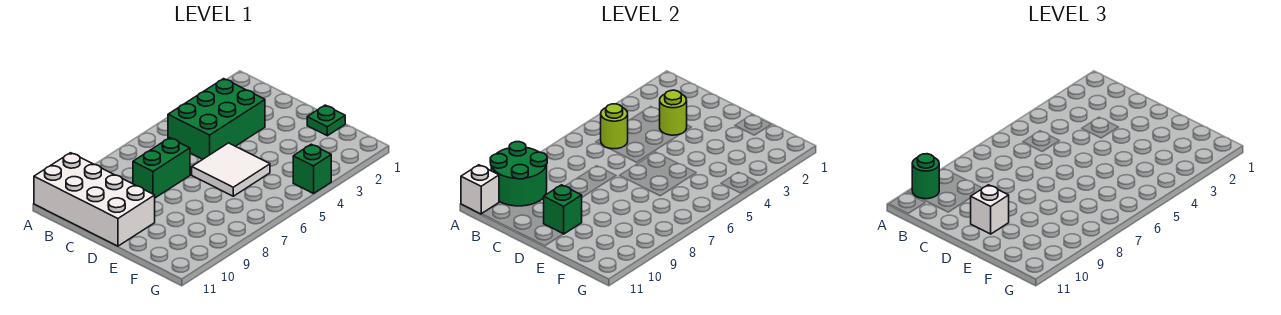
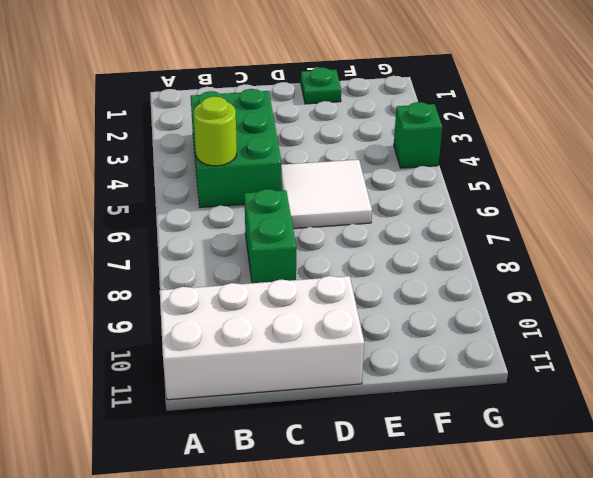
none -> green round brick A9:B10 level 2
none -> white brick A11 level 2
none -> lime round brick C3 level 2

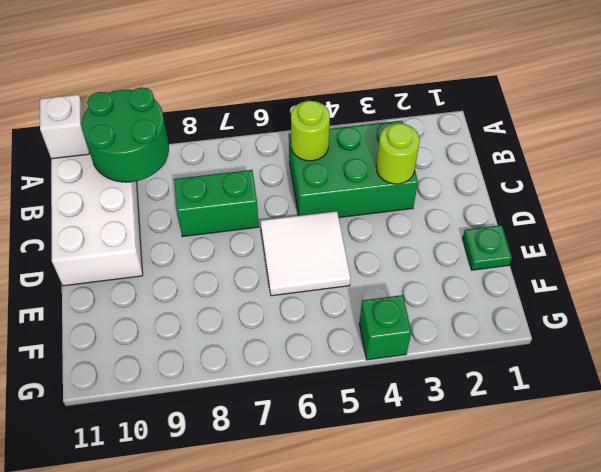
none -> green brick D10 level 2
none -> green round brick A10 level 3
none -> white brick D10 level 3

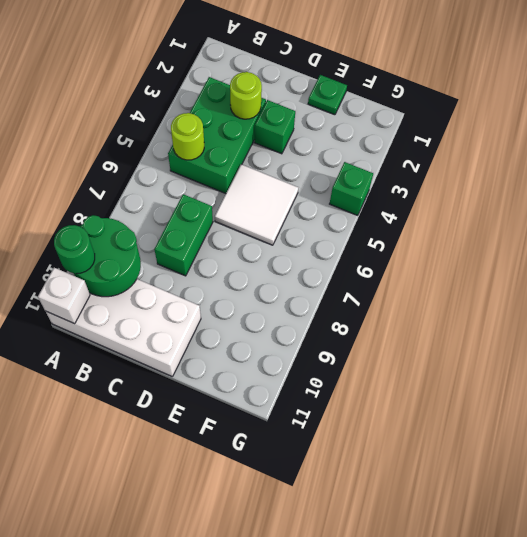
green brick D3 level 1 -> green brick D10 level 2
none -> white brick D10 level 3

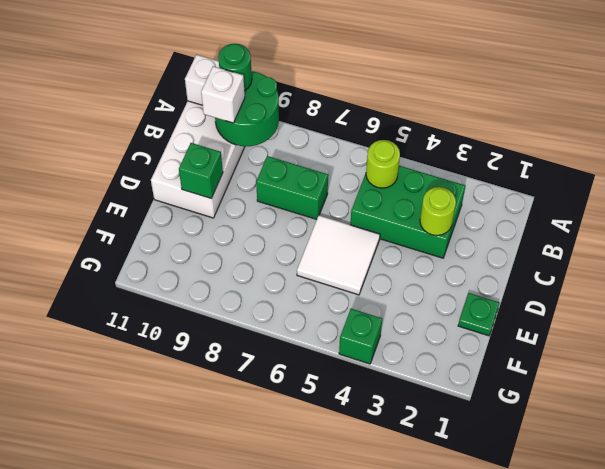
white brick B10 level 3 -> white brick D10 level 3

